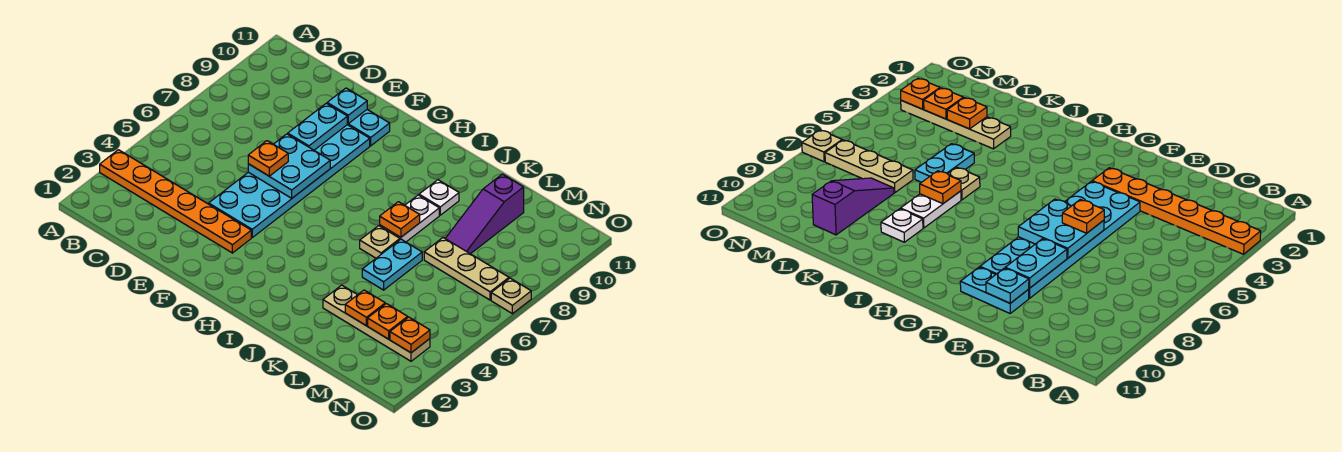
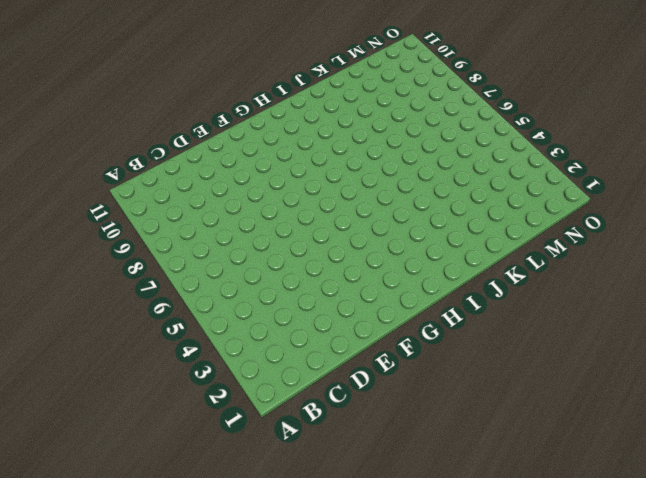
none -> orange plate A3:F3 level 1
none -> cyan plate E4:F9 level 1
none -> cyan plate E10:F10 level 1

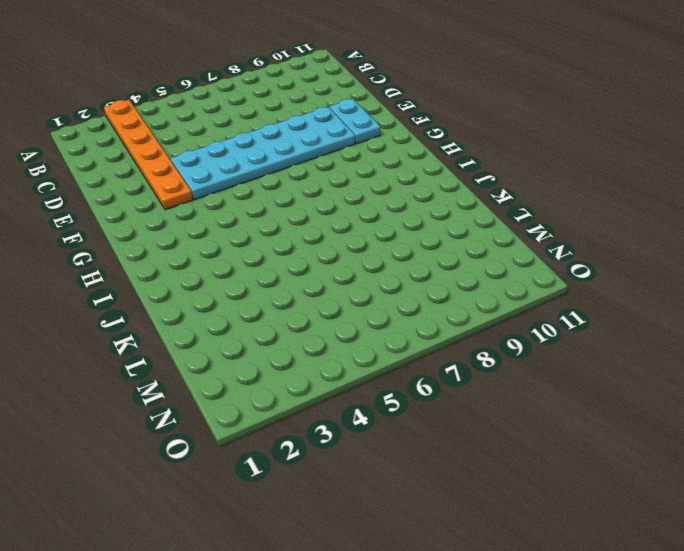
none -> tan plate J6 level 1
none -> white plate J7:J8 level 1
none -> white plate J9 level 1

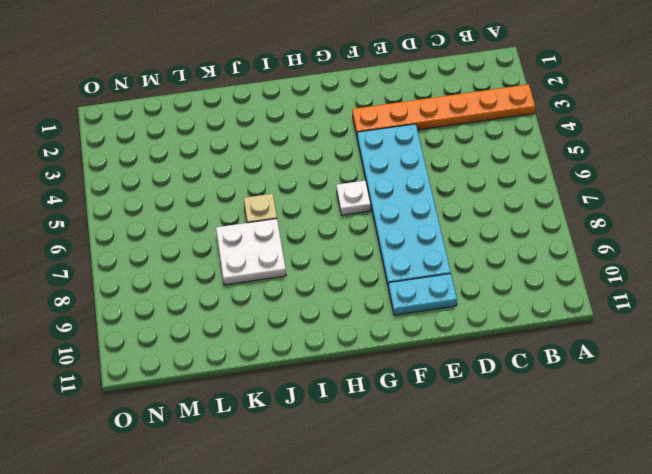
white plate G6 level 1 -> white plate J9 level 1
white plate J7:K8 level 1 -> white plate J7:J8 level 1
none -> tan plate K3:N3 level 1
none -> cyan plate K5:K6 level 1
none -> tan plate L7:N7 level 1

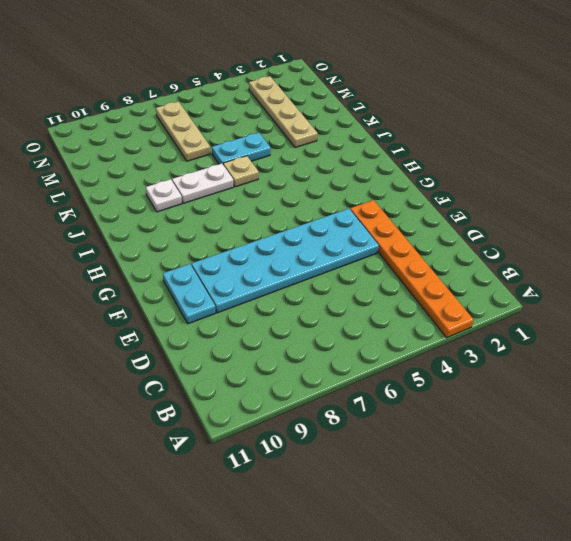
none -> purple slope L8:L10 level 1 top 10
none -> tan plate O7 level 1
none -> cyan plate E6:F7 level 2

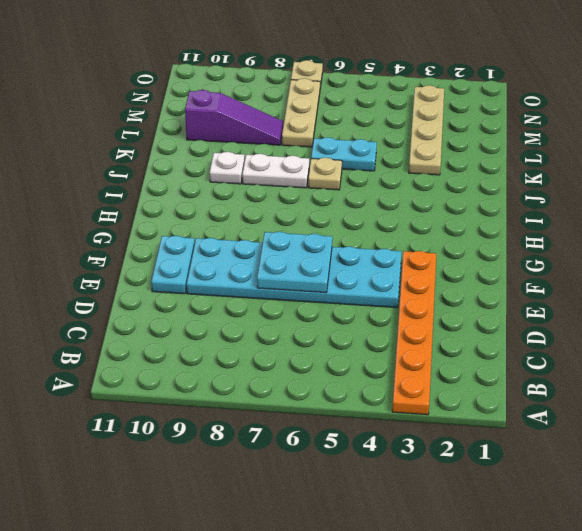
none -> cyan plate E8:E9 level 2
none -> cyan plate E10 level 2
none -> orange plate J7 level 2

